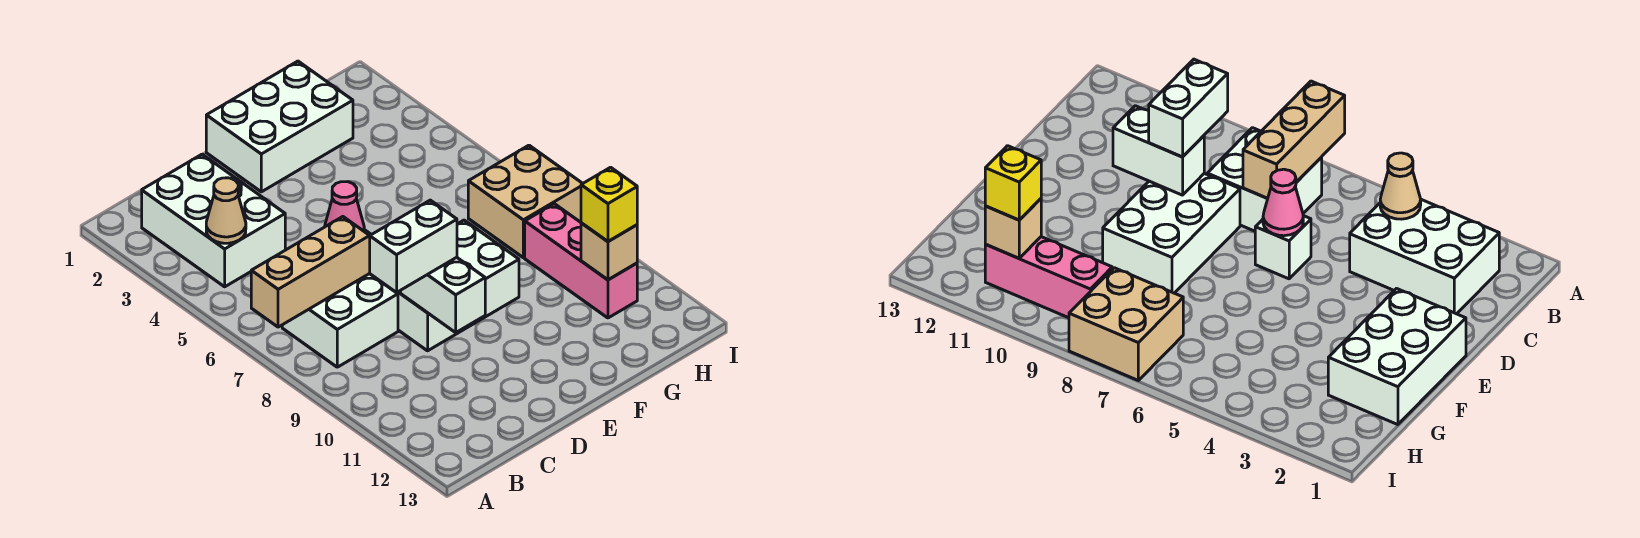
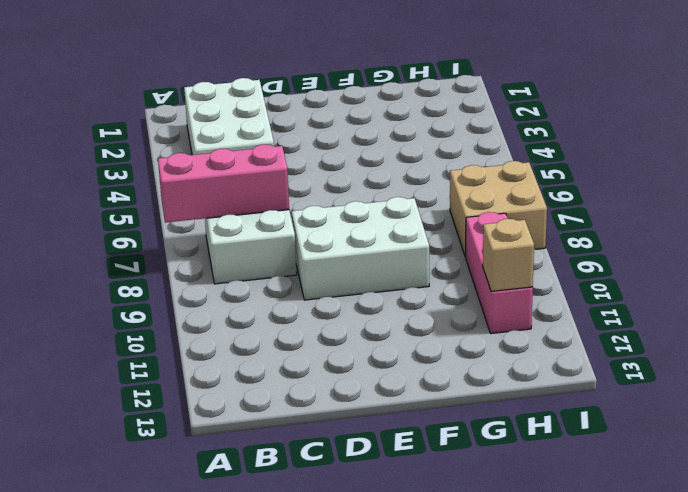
pink brick A7:C7 level 2 -> tan brick A7:C7 level 2
none -> white brick D6 level 1
none -> white brick E1:G2 level 1
none -> tan cone B4 level 2

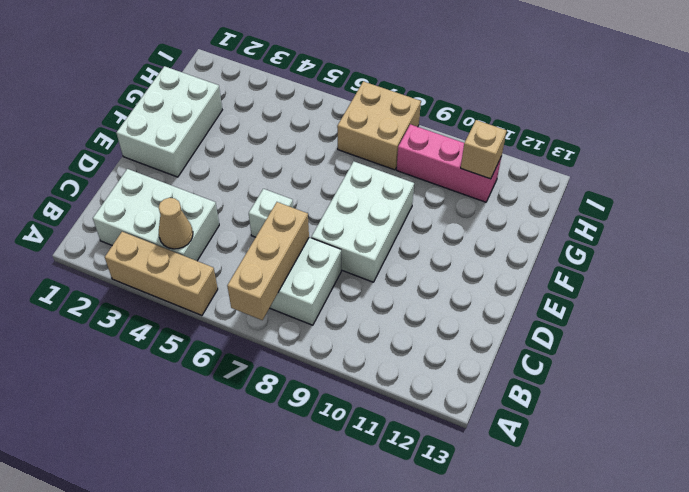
tan brick A3:A5 level 1 -> none
none -> pink cone D6 level 2
none -> white brick D9:D10 level 2
none -> white brick C9:D9 level 3

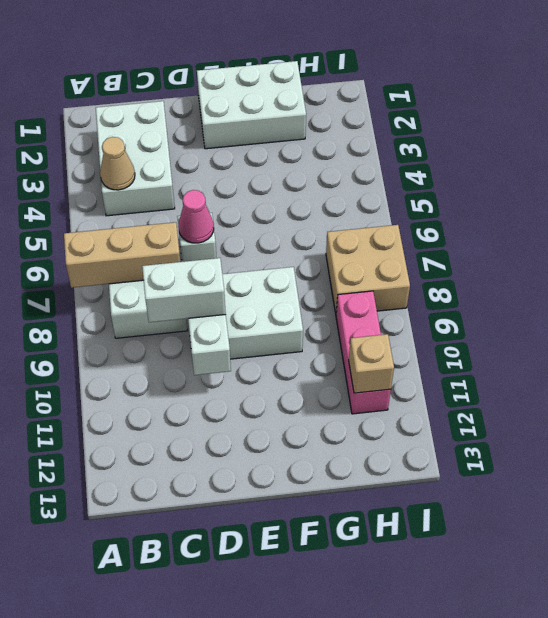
none -> yellow brick H11 level 3

